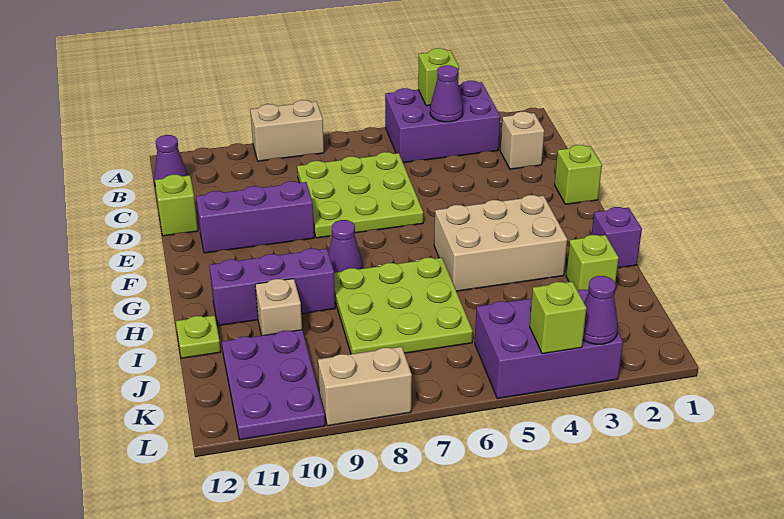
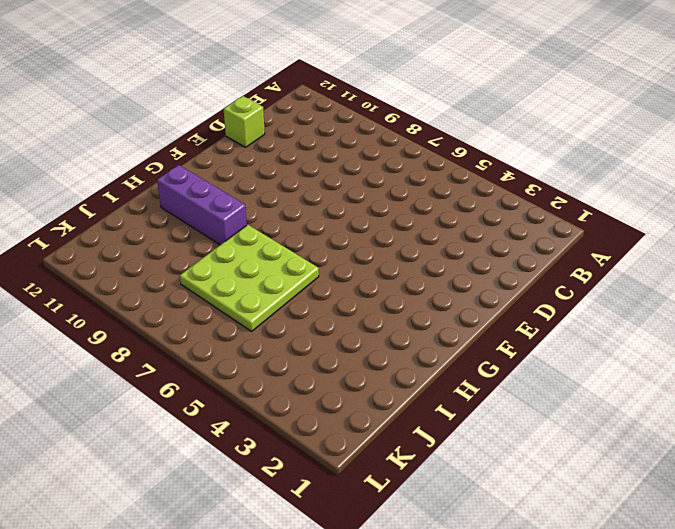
none -> purple brick A3:B5 level 1
none -> tan brick A8:A9 level 1
none -> purple cone B12 level 1

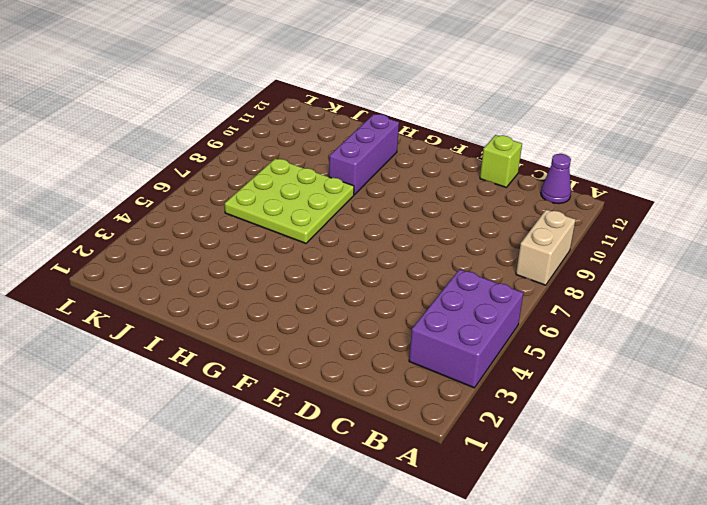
none -> tan brick C2 level 1
none -> lime plate C6:E8 level 1
none -> lime brick E1 level 1

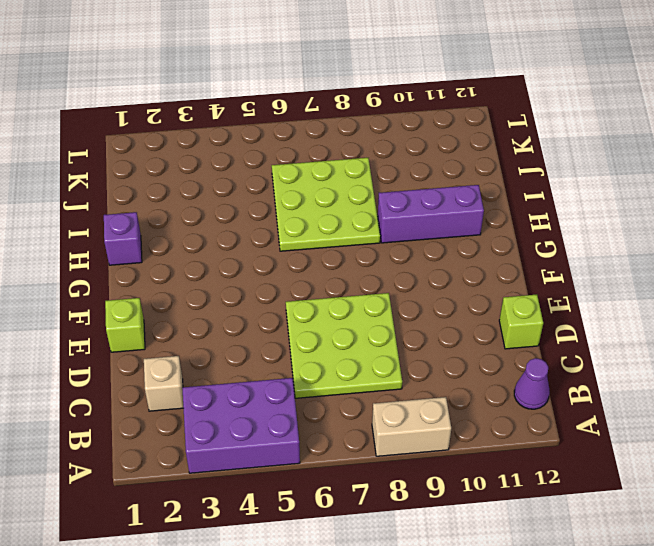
none -> purple brick E9:E11 level 1
none -> tan brick G3:H5 level 1
none -> purple cone G8 level 1

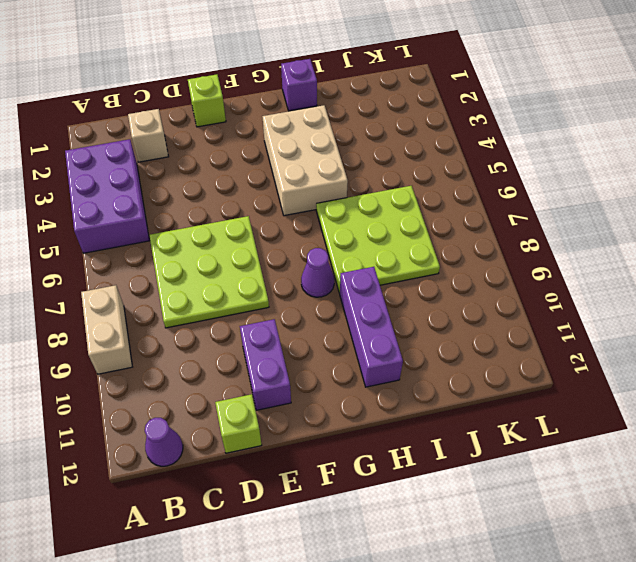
purple brick E10:E11 level 1 -> purple brick E9:E11 level 1
none -> lime brick I2 level 1
none -> tan brick I10 level 1
none -> lime plate I12 level 1

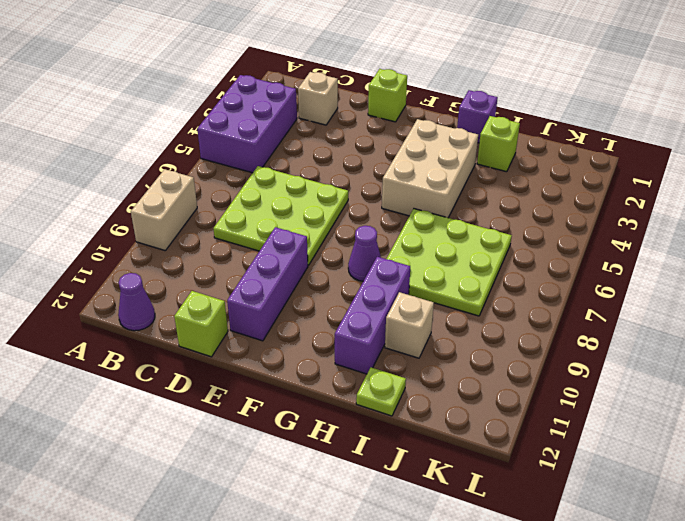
none -> purple plate J10:L11 level 1
none -> purple brick K3:L5 level 1
none -> tan brick L8:L9 level 1

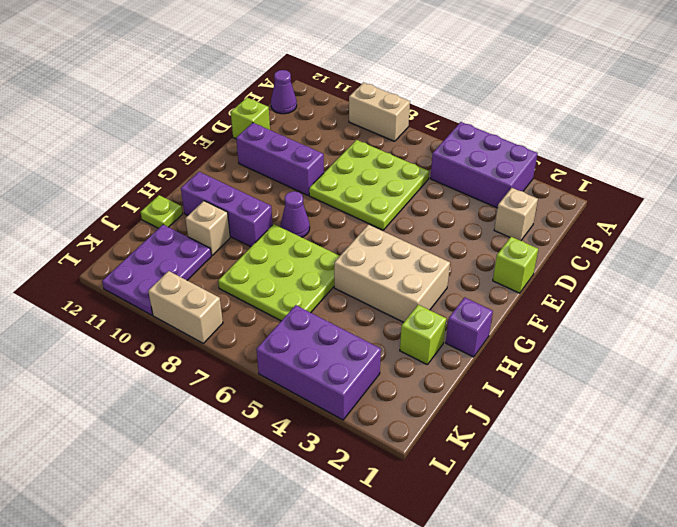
none -> lime brick A4 level 2
none -> purple cone B4 level 2
none -> purple cone L3 level 2

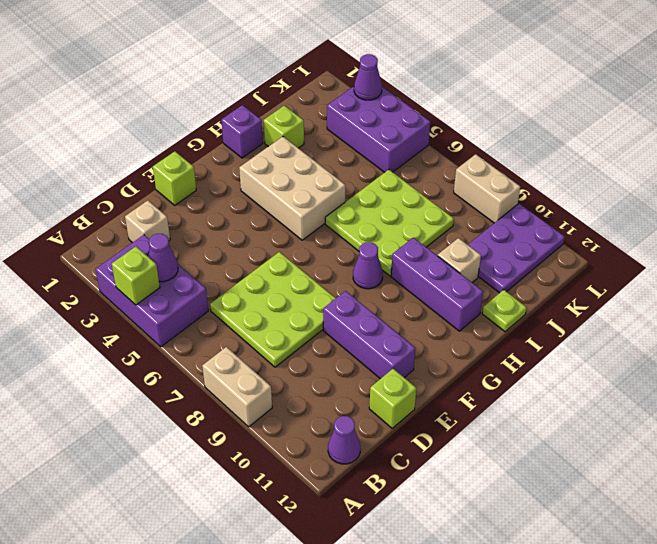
none -> lime brick L4 level 2

